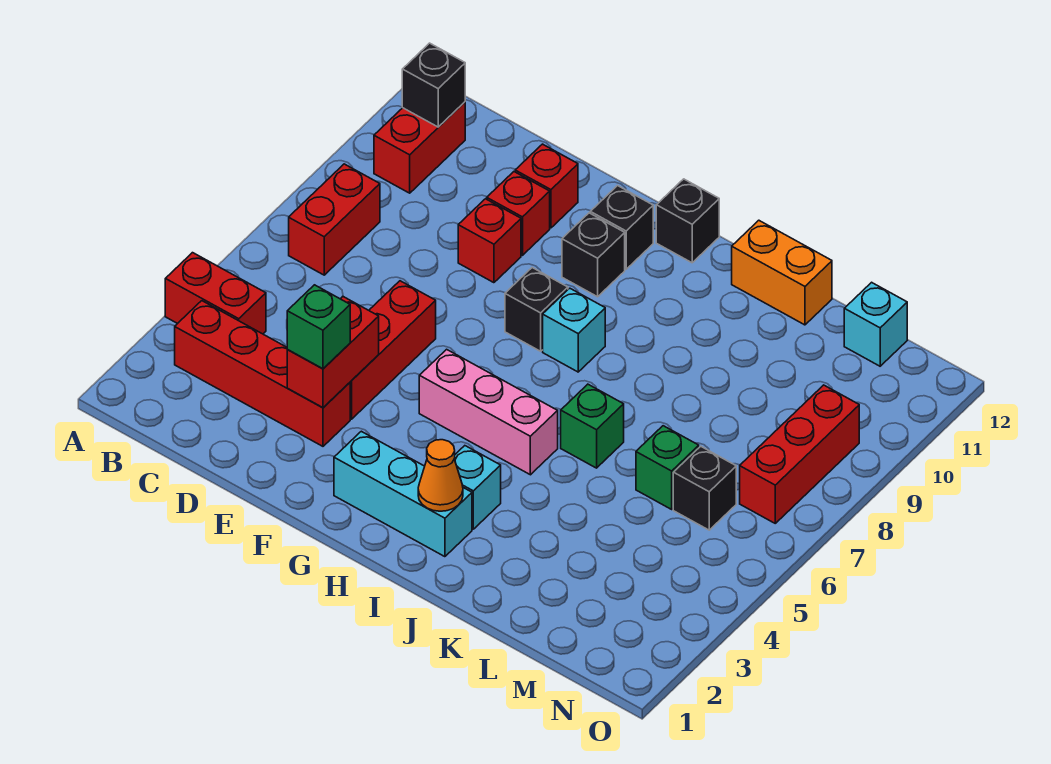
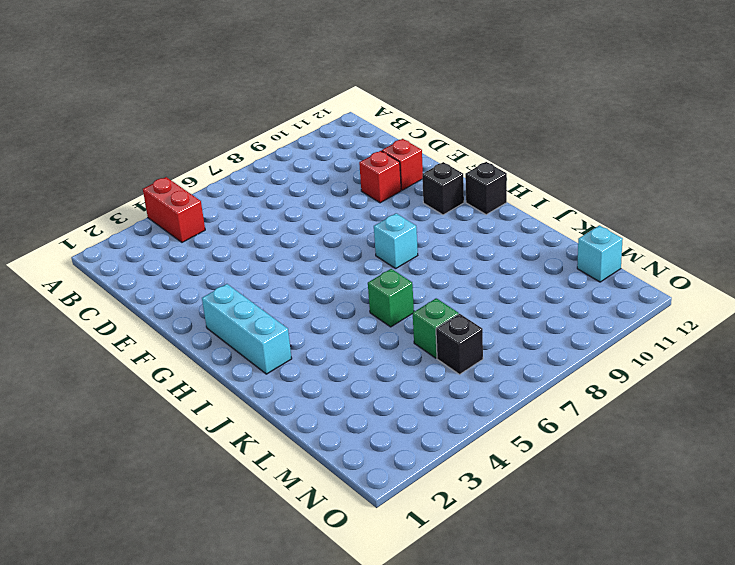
none -> red brick B3:E3 level 1
none -> red brick B7:B8 level 1
none -> red brick B10:B11 level 1

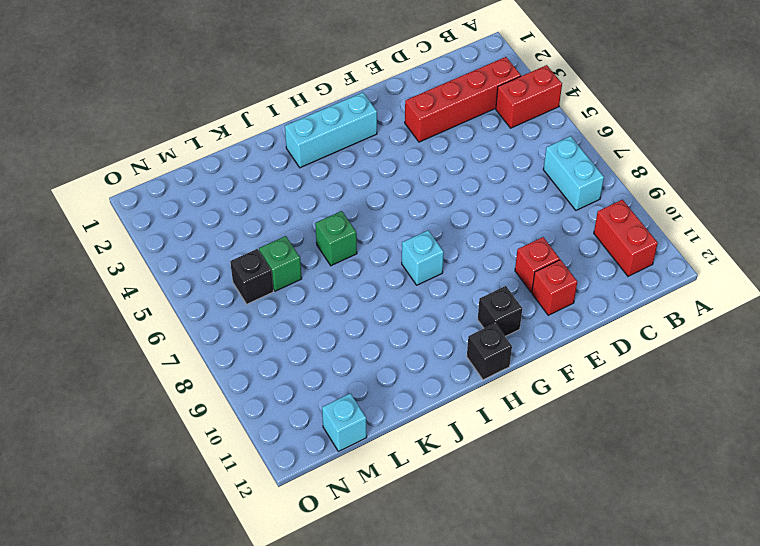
cyan brick B7:B8 level 1 -> red brick B7:B8 level 1
none -> red brick E4:E6 level 1
none -> red brick E9 level 1
none -> pink brick G5:I5 level 1

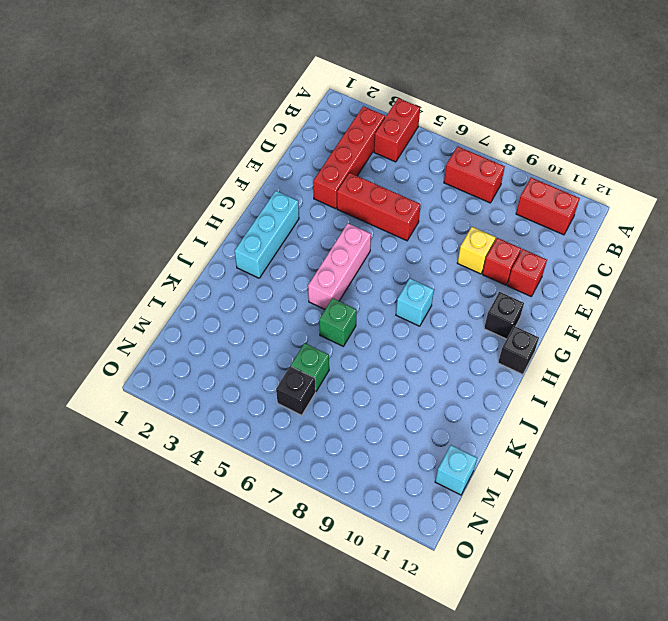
yellow brick E9 level 1 -> red brick E9 level 1
none -> black brick G8 level 1
none -> black brick G10 level 1
none -> cyan brick I3 level 1

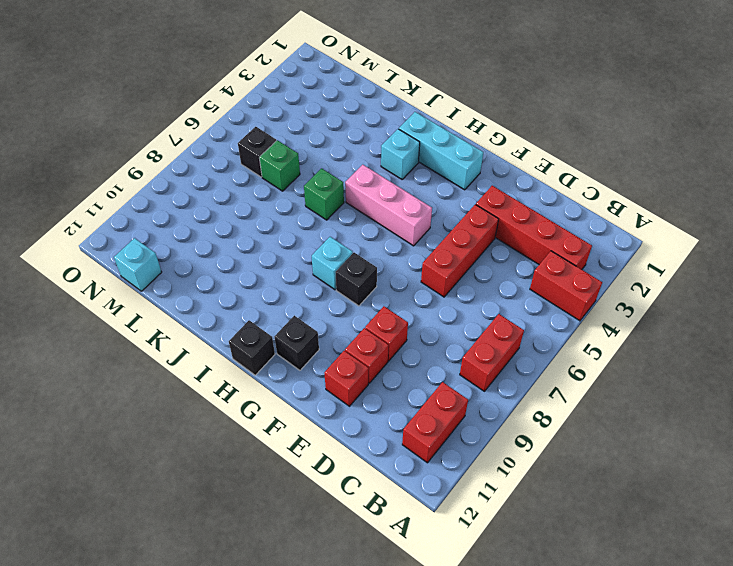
none -> black brick G10 level 1
none -> orange brick J12:K12 level 1
none -> red brick N7:N9 level 1

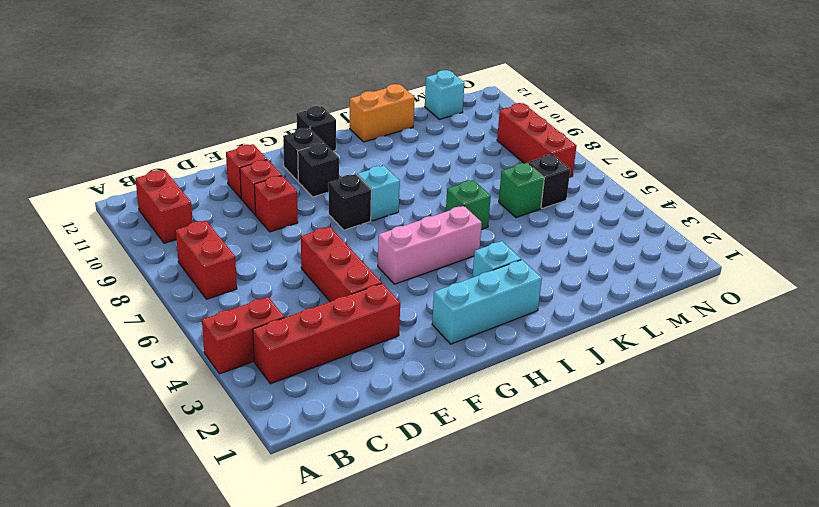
none -> black brick B11 level 2
none -> red brick E3:E4 level 2
none -> orange cone I2 level 2

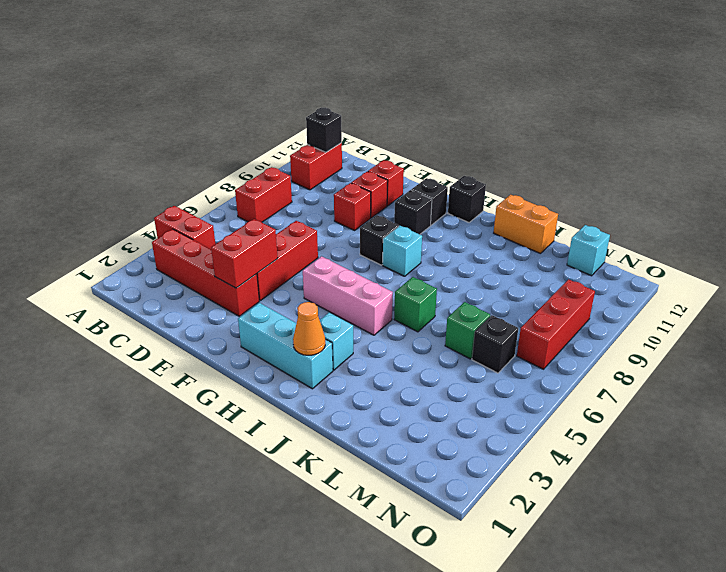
none -> green brick E3 level 3

